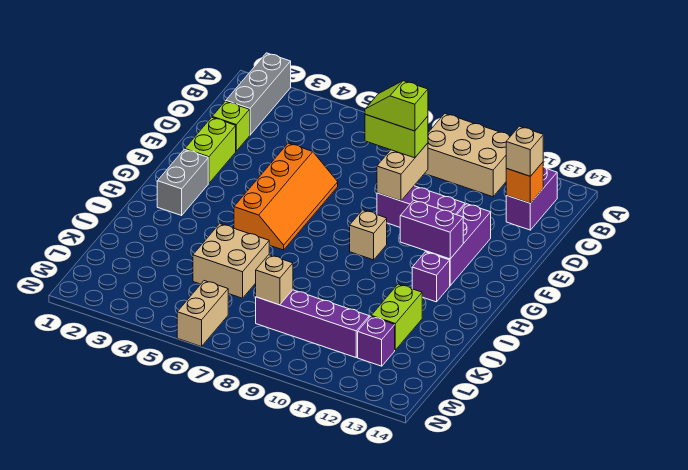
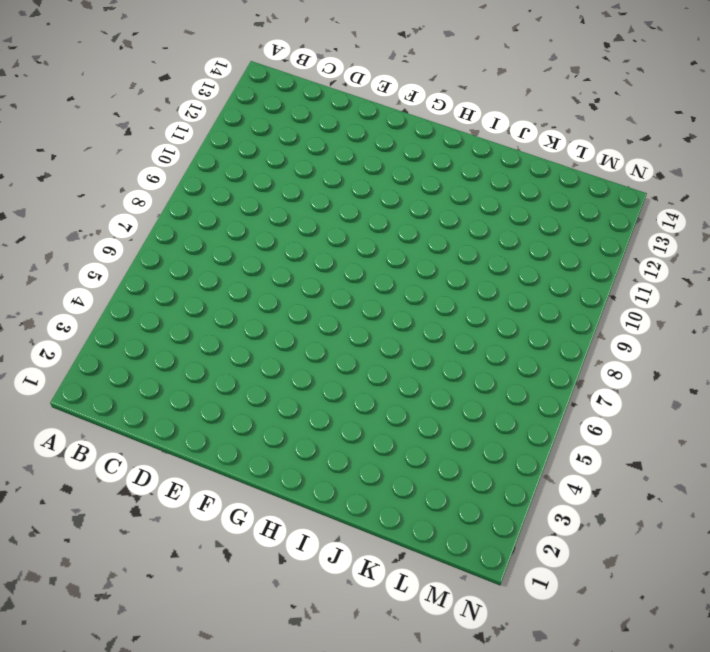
none -> grey brick A2:C2 level 1
none -> tan brick A9:B11 level 1
none -> purple brick B13:C13 level 1

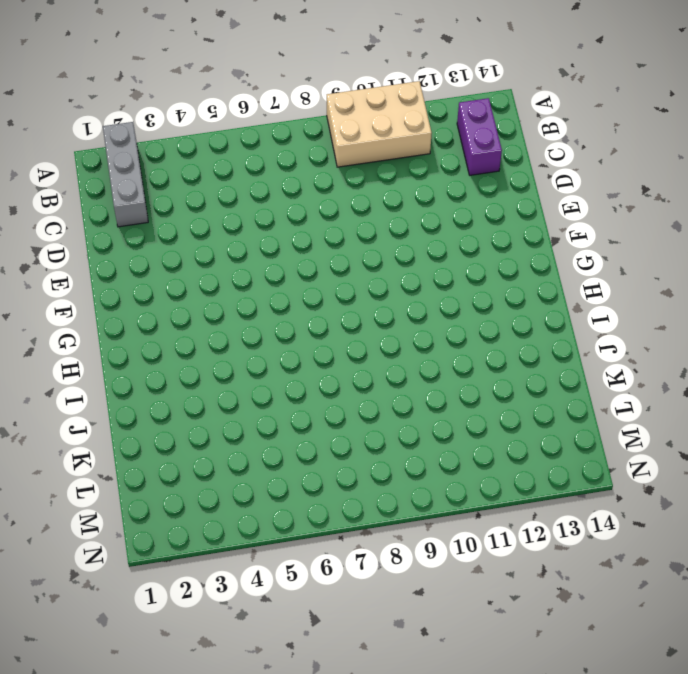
none -> lime brick D2 level 1
none -> lime brick E2:F2 level 1
none -> orange slope E5:H6 level 1 top 5

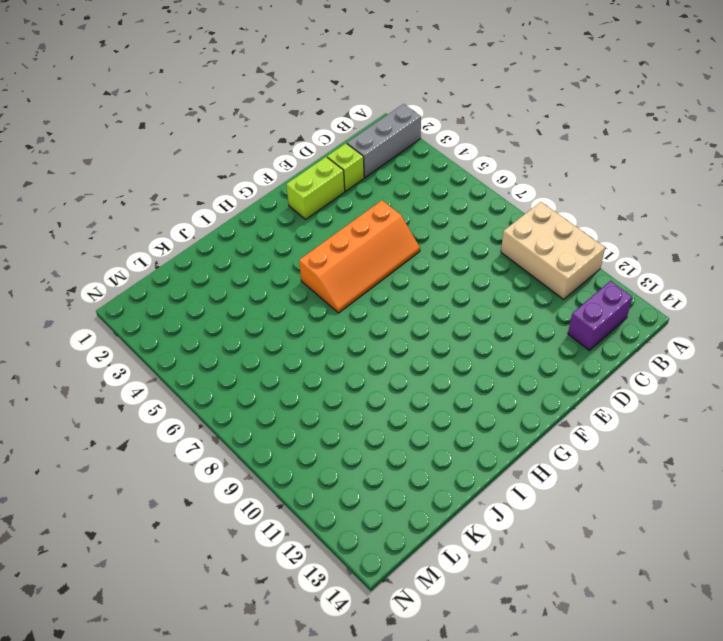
none -> purple brick E9:E11 level 1
none -> purple brick E12:G12 level 1
none -> grey brick G2:H2 level 1

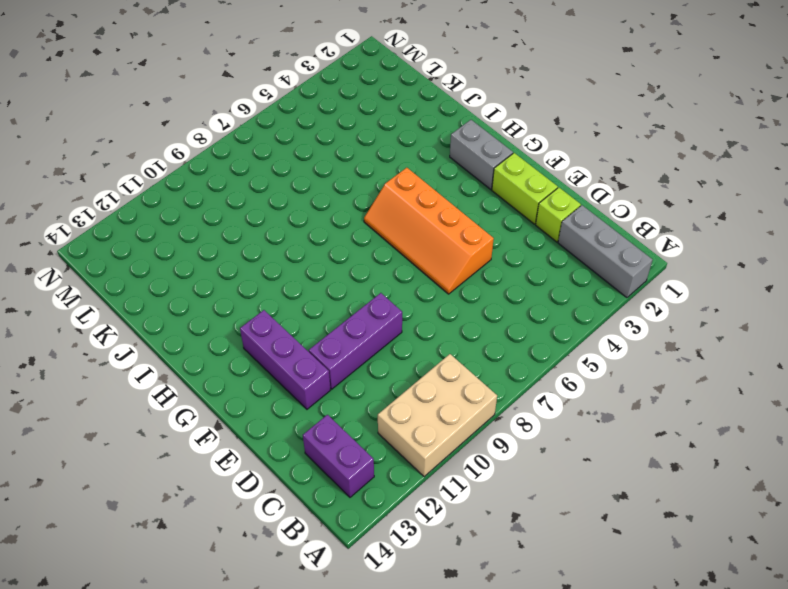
none -> tan brick G9 level 1
none -> purple brick H12 level 1
none -> tan brick J5:K6 level 1

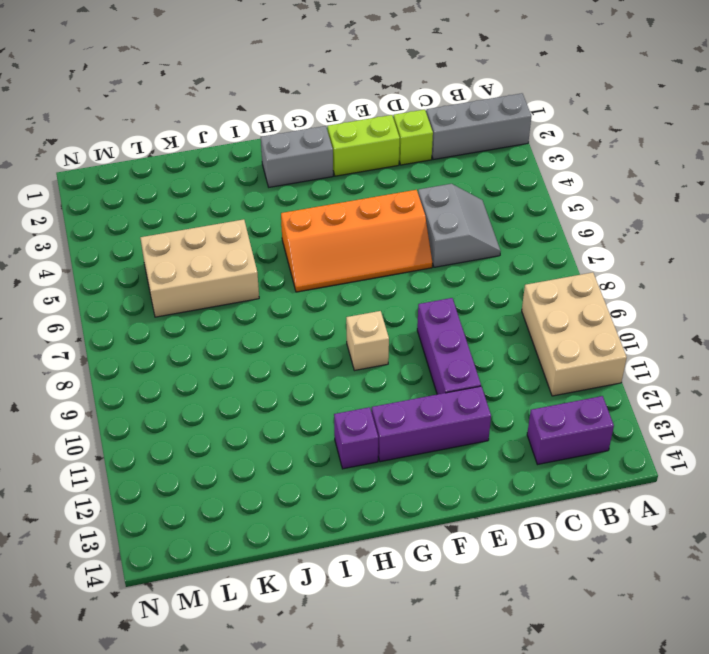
grey slope C5:D6 level 1 top D -> none
tan brick J5:L6 level 1 -> tan brick J5:K6 level 1
none -> lime brick J12:K12 level 1
none -> purple brick L8:L11 level 1
none -> purple brick L12 level 1

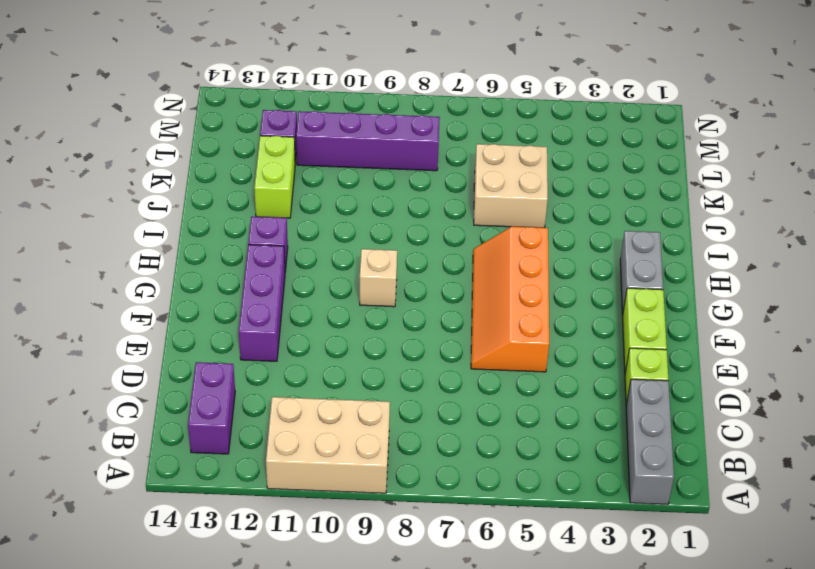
none -> purple brick E9:E11 level 1
none -> tan brick M6:N6 level 1
none -> orange brick C13 level 2

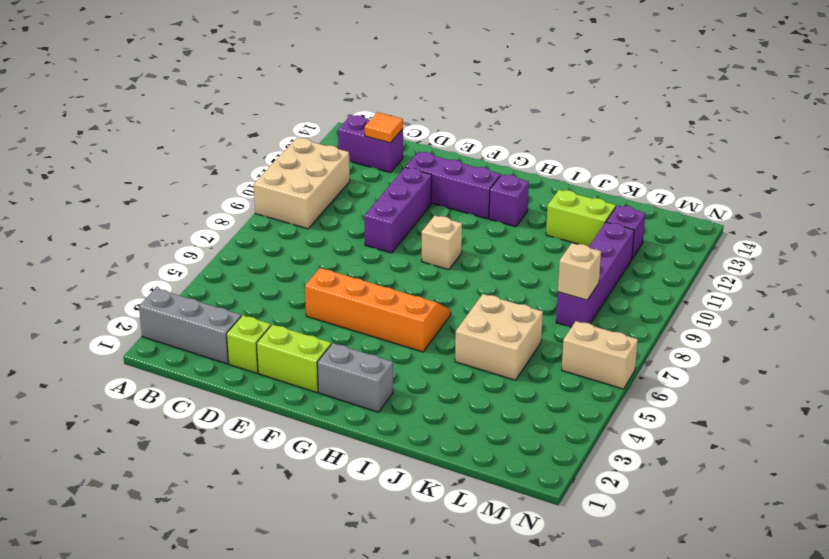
orange tile C13 level 2 -> orange brick C13 level 2
none -> tan brick D9:E9 level 2
none -> purple brick G11:G12 level 2
none -> tan brick C13 level 3

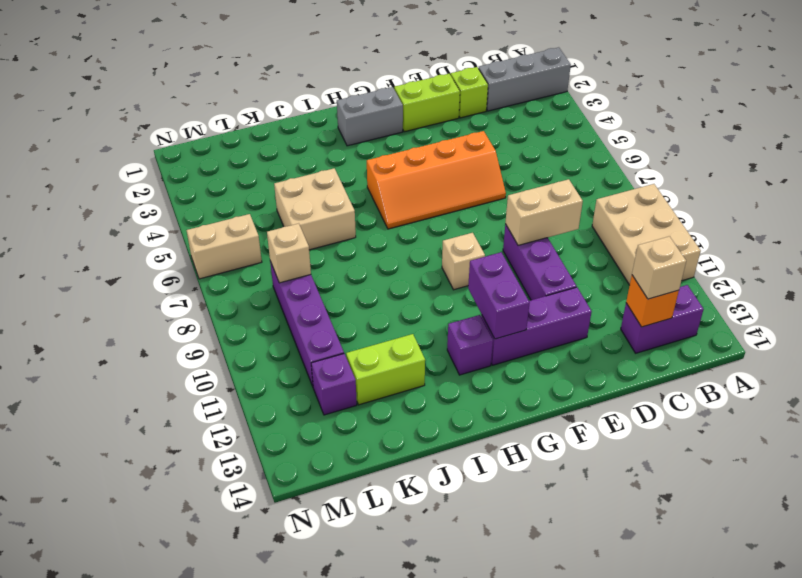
none -> lime brick D8:D9 level 3
none -> lime slope D8:D9 level 4 top 9

